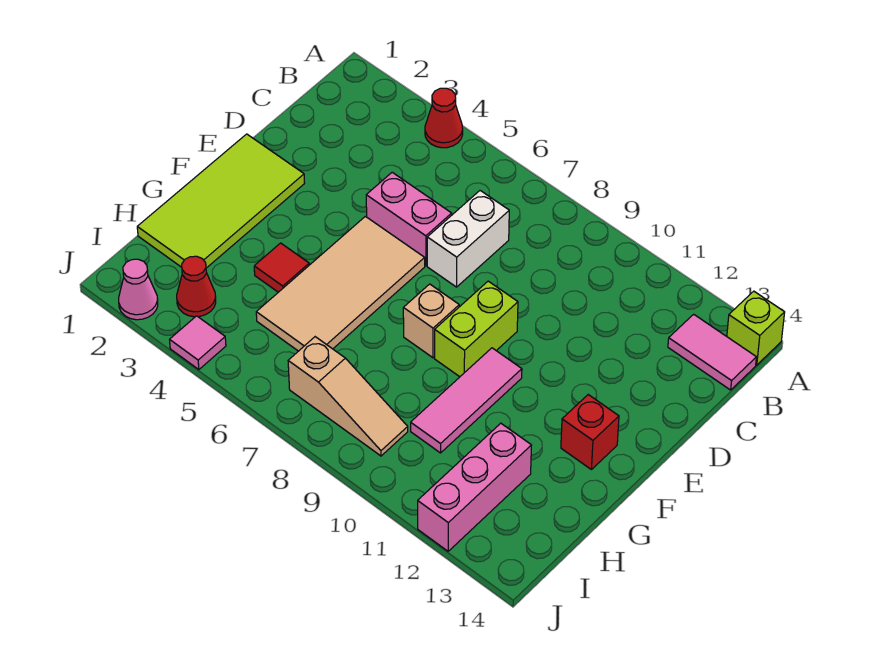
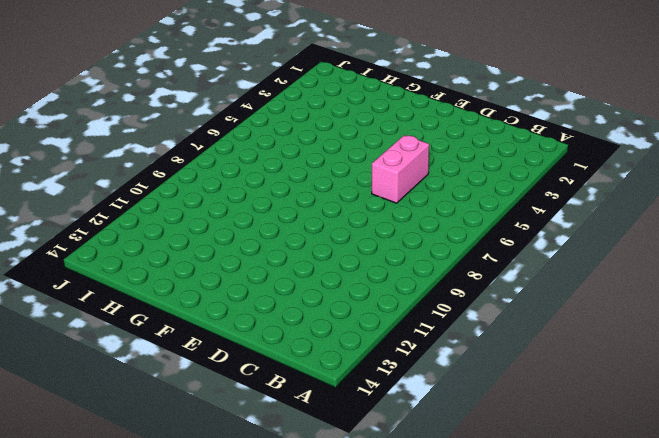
none -> red cone A4 level 1
none -> lime brick A14 level 1
none -> pink tile B13:B14 level 1

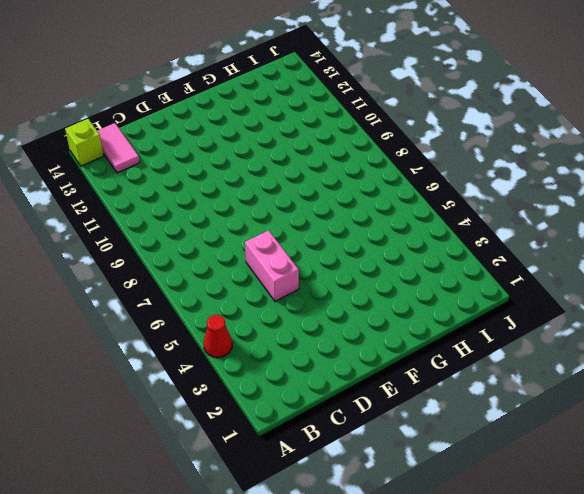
none -> white brick C7:D7 level 1
none -> lime tile E1:H2 level 1
none -> tan tile E5:H6 level 1

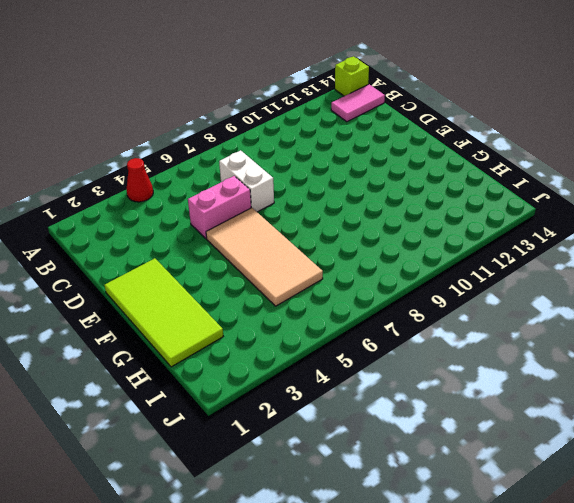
none -> lime brick E9:F9 level 1
none -> tan brick F8 level 1
none -> pink tile F10:H10 level 1

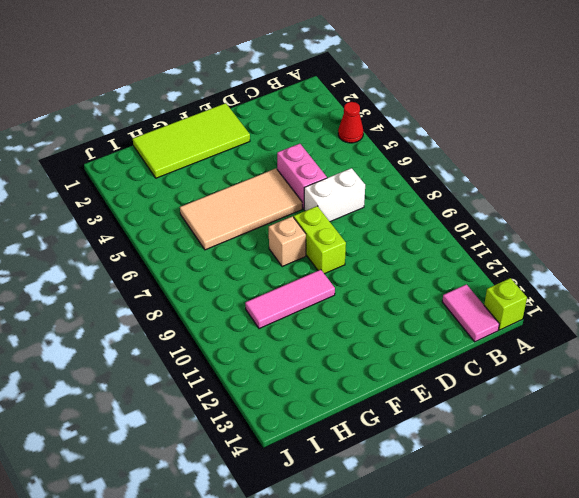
lime brick E8:E9 level 1 -> lime brick E9:F9 level 1
none -> red brick F13 level 1
none -> red tile G4 level 1
none -> pink brick H12:J12 level 1

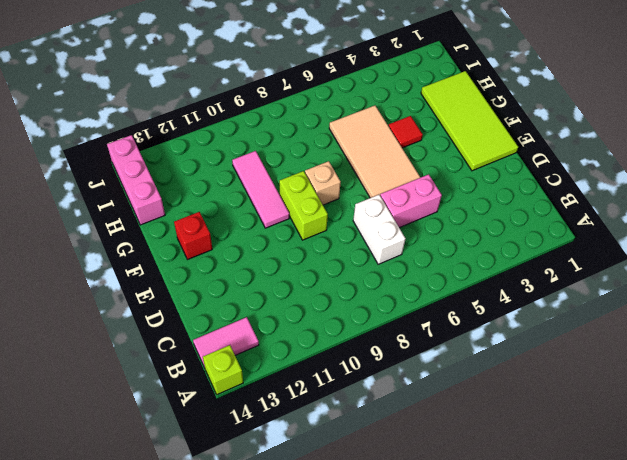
pink brick H14:J14 level 1 -> pink brick H12:J12 level 1
none -> red cone A4 level 1
none -> red cone I3 level 1
none -> tan slope I7:I9 level 1 top 7

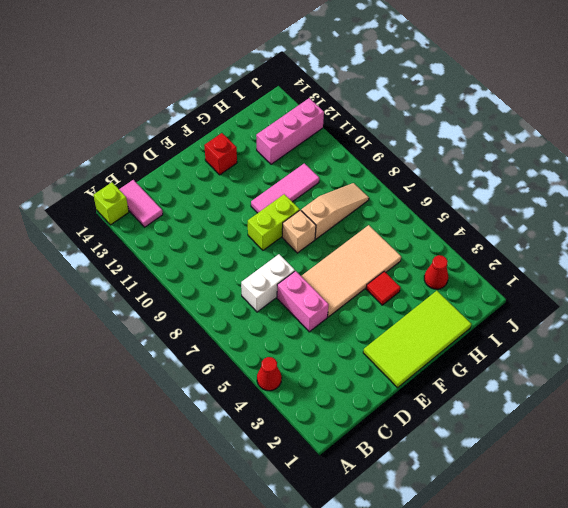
tan slope G8:I8 level 1 top G -> tan slope I7:I9 level 1 top 7
none -> pink cone J2 level 1
none -> pink tile J4 level 1

